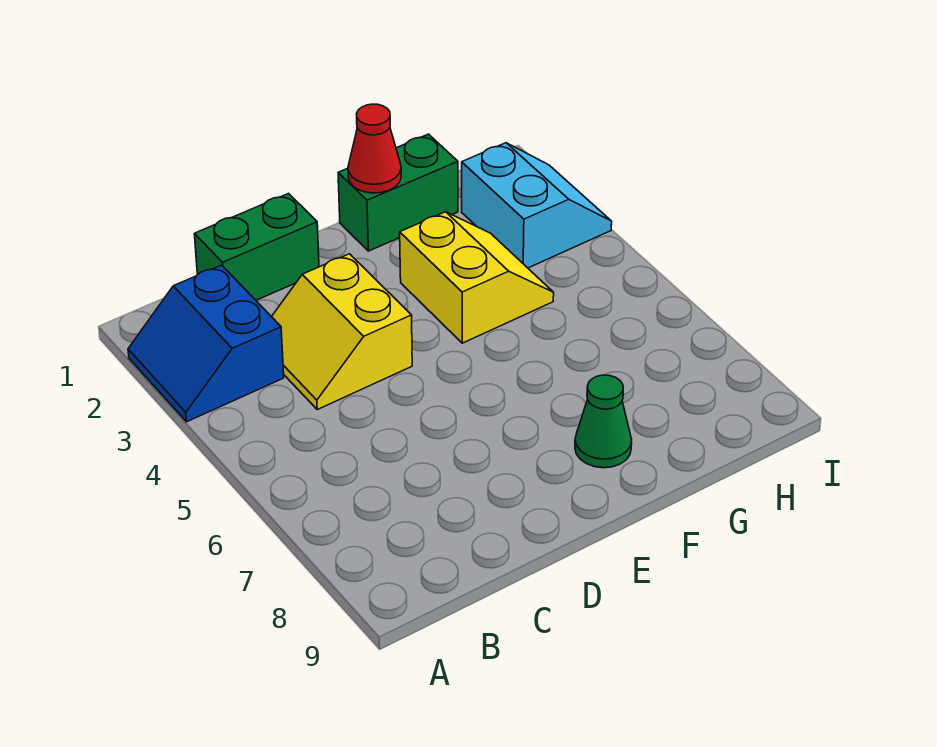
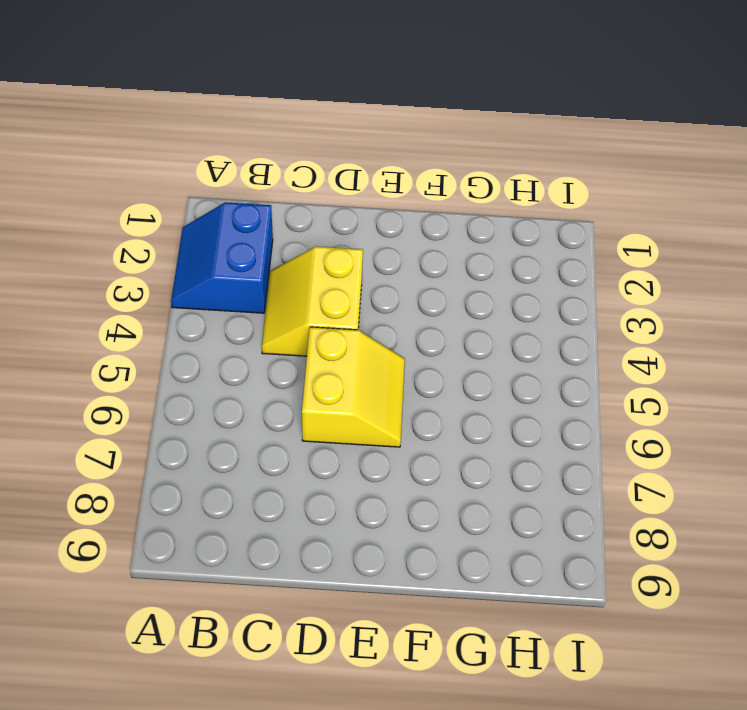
yellow slope D5:E6 level 1 top D -> yellow slope F3:G4 level 1 top F
none -> green brick C1:D1 level 1
none -> green brick F1:G1 level 1

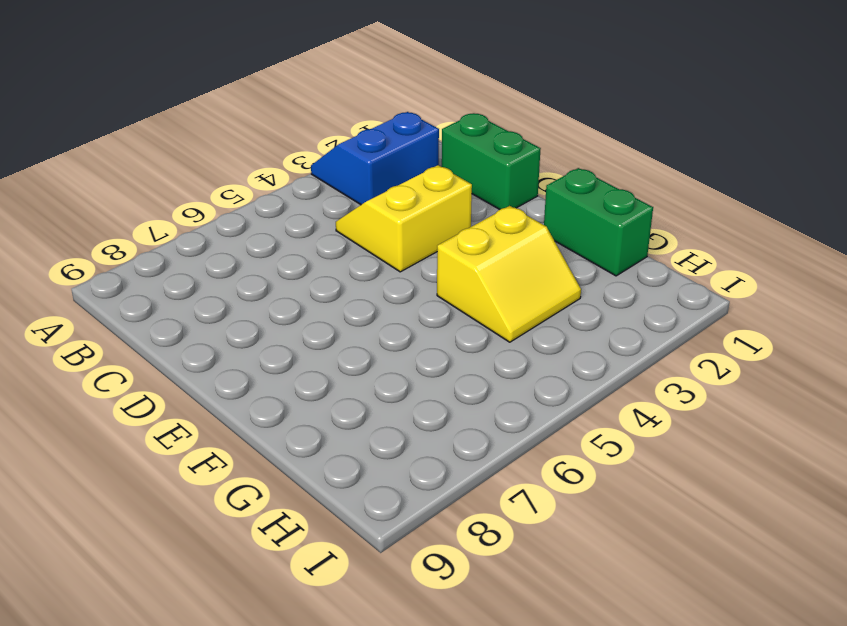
none -> green cone F8 level 1
none -> cyan slope H2:I3 level 1 top H

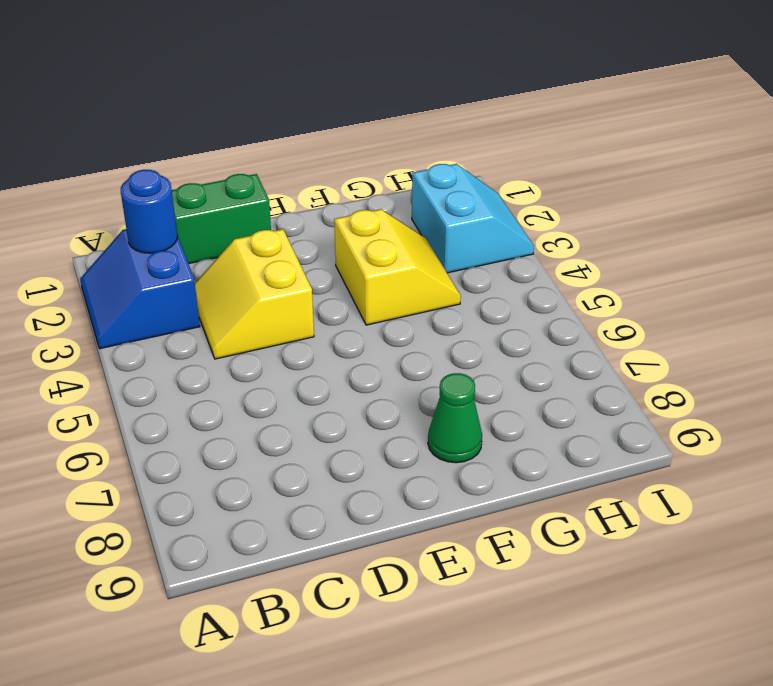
blue round brick B2 level 2 -> none
none -> green brick F1:G1 level 1
none -> red cone F1 level 2

